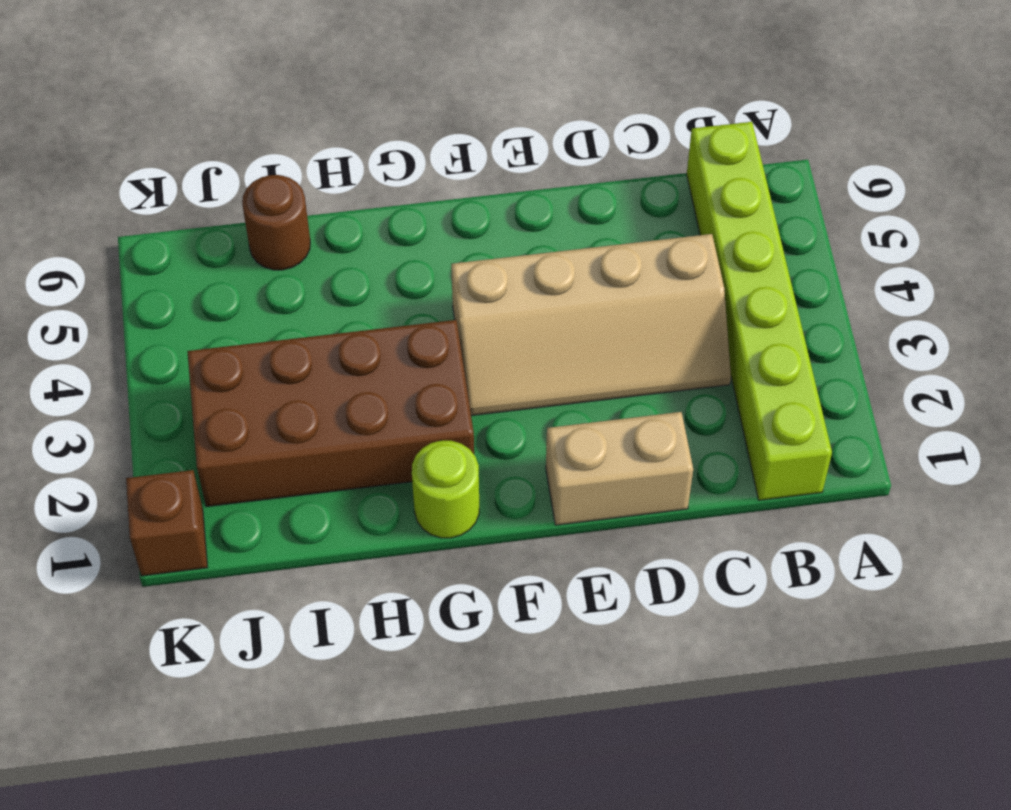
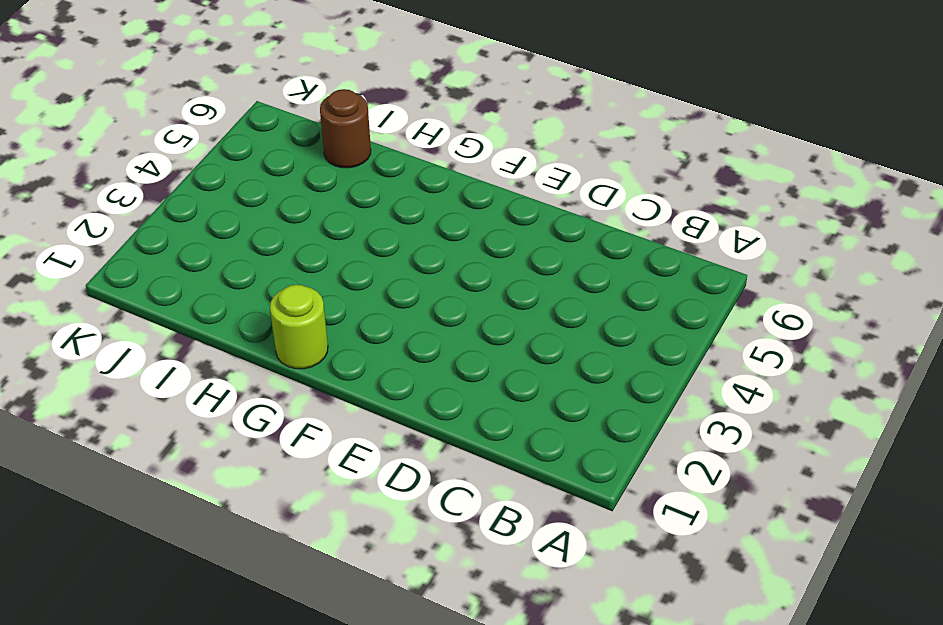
none -> lime brick B1:B6 level 1
none -> tan slope C3:F4 level 1 top 4

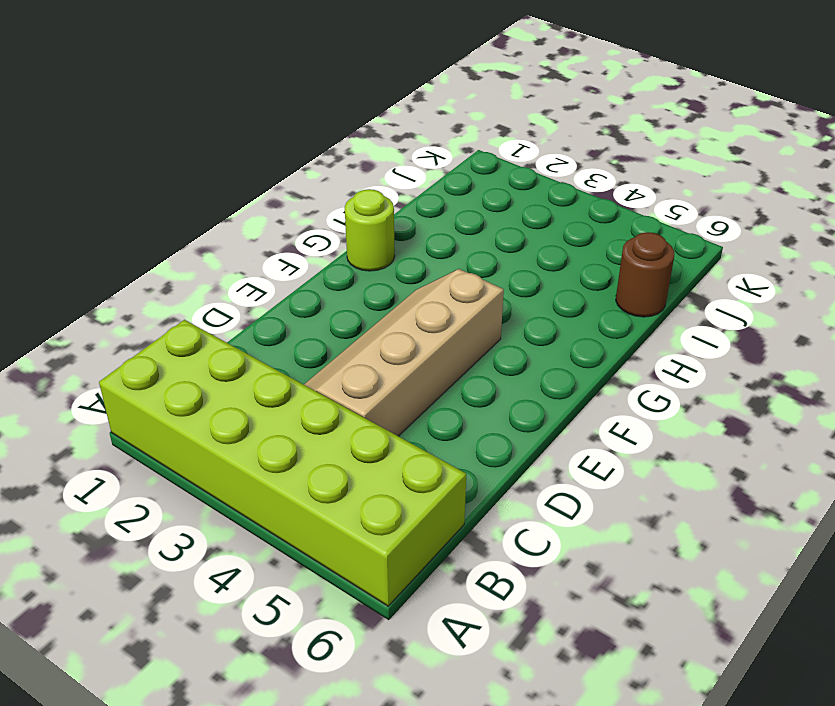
lime brick A1:B6 level 1 -> lime brick B1:B6 level 1
none -> tan brick D1:E1 level 1
none -> brown brick G2:J3 level 1

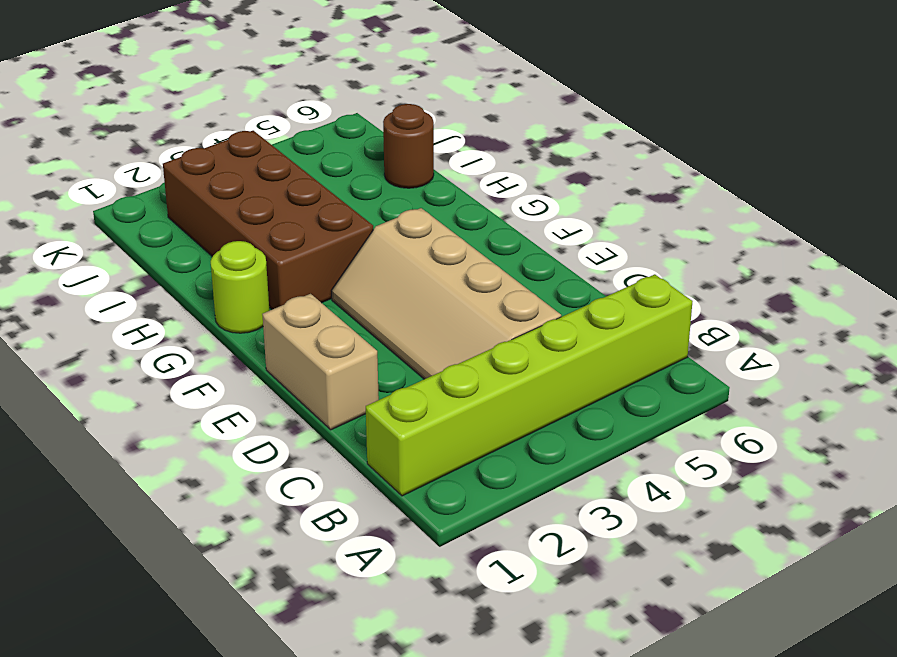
none -> brown brick K1 level 1

